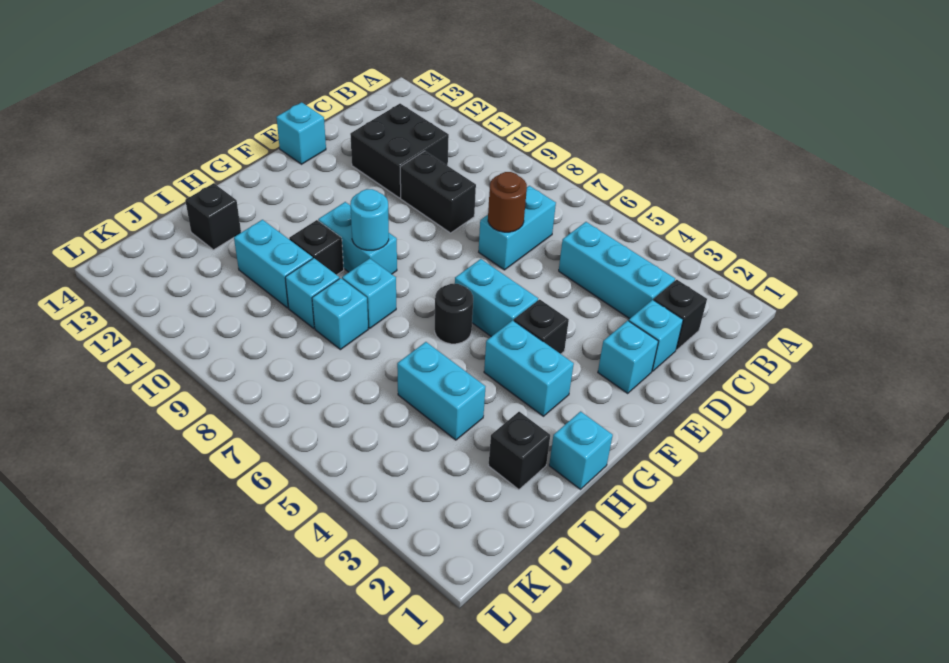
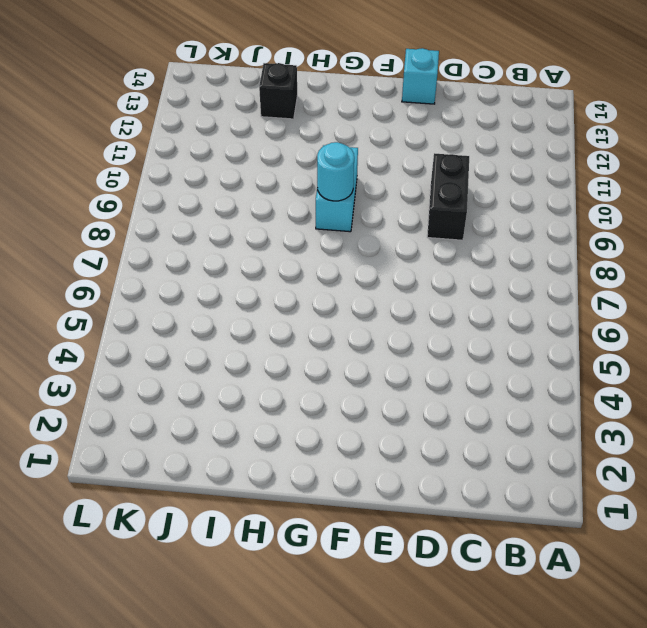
none -> black brick C2 level 1
none -> cyan brick C3:C5 level 1
none -> cyan brick C7:D7 level 1

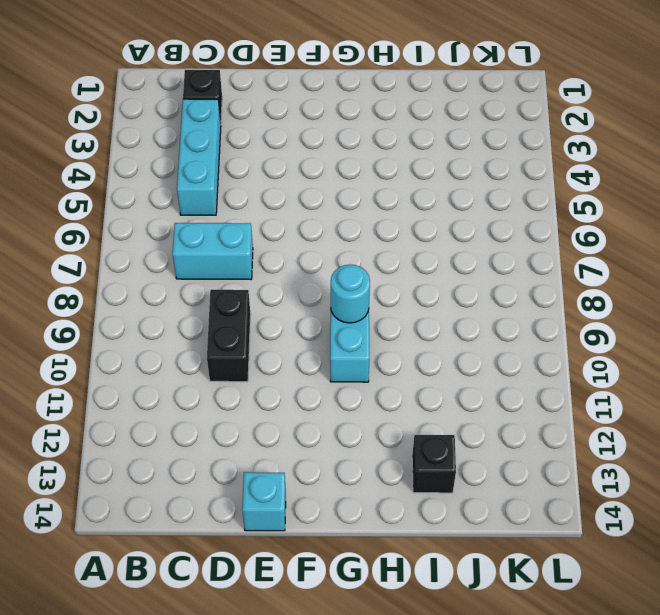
none -> black brick C11:D12 level 1
none -> cyan brick D2 level 1
none -> cyan brick E2 level 1

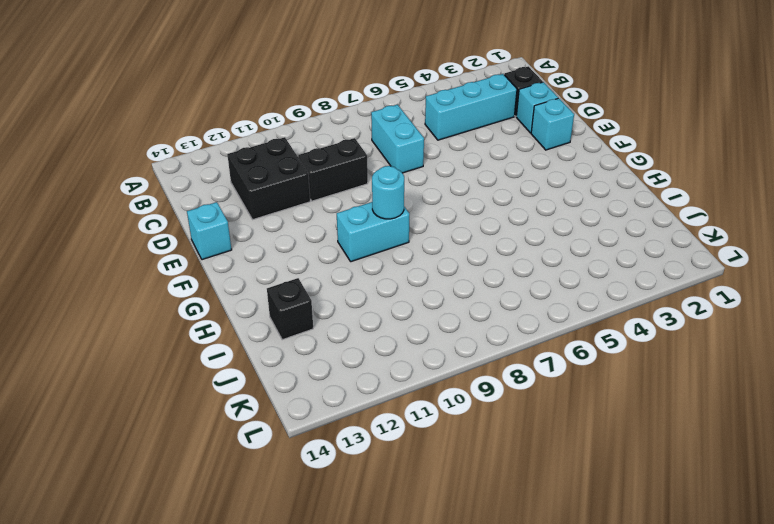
none -> black brick F4 level 1
none -> cyan brick F5:F6 level 1
none -> cyan brick G3:G4 level 1

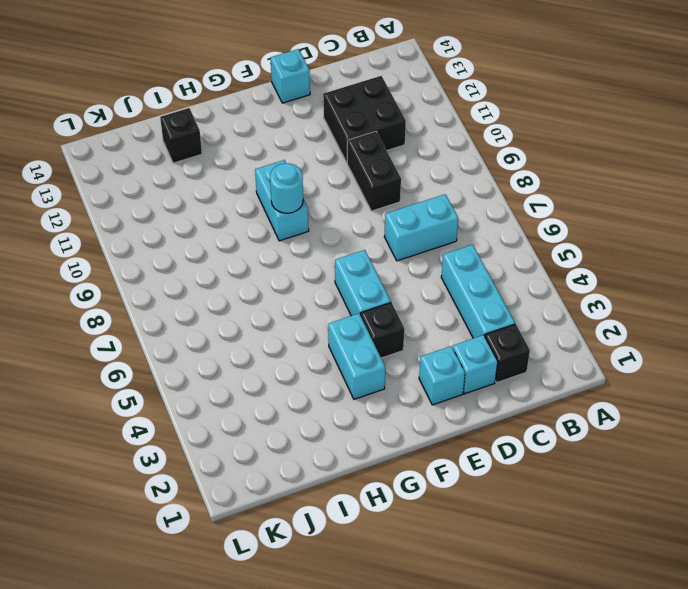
none -> black round brick G6 level 1
none -> cyan brick H1 level 1
none -> cyan brick H8 level 1

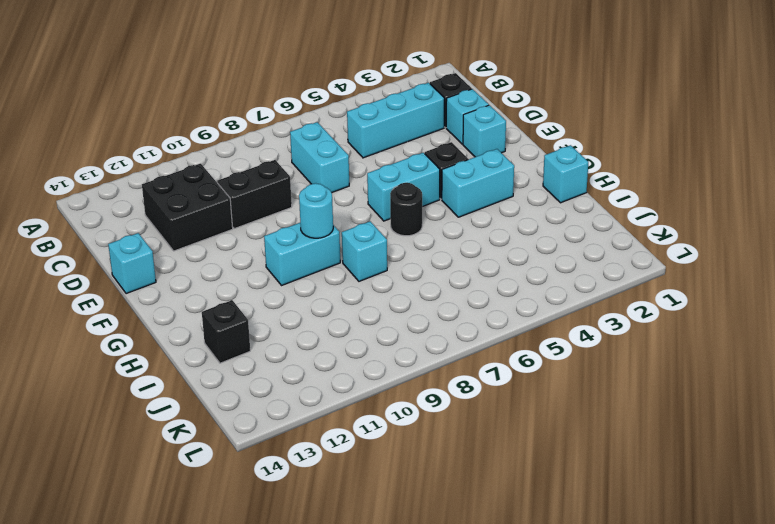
none -> black brick H10 level 1
none -> black brick I2 level 1
none -> cyan brick I4:I5 level 1

